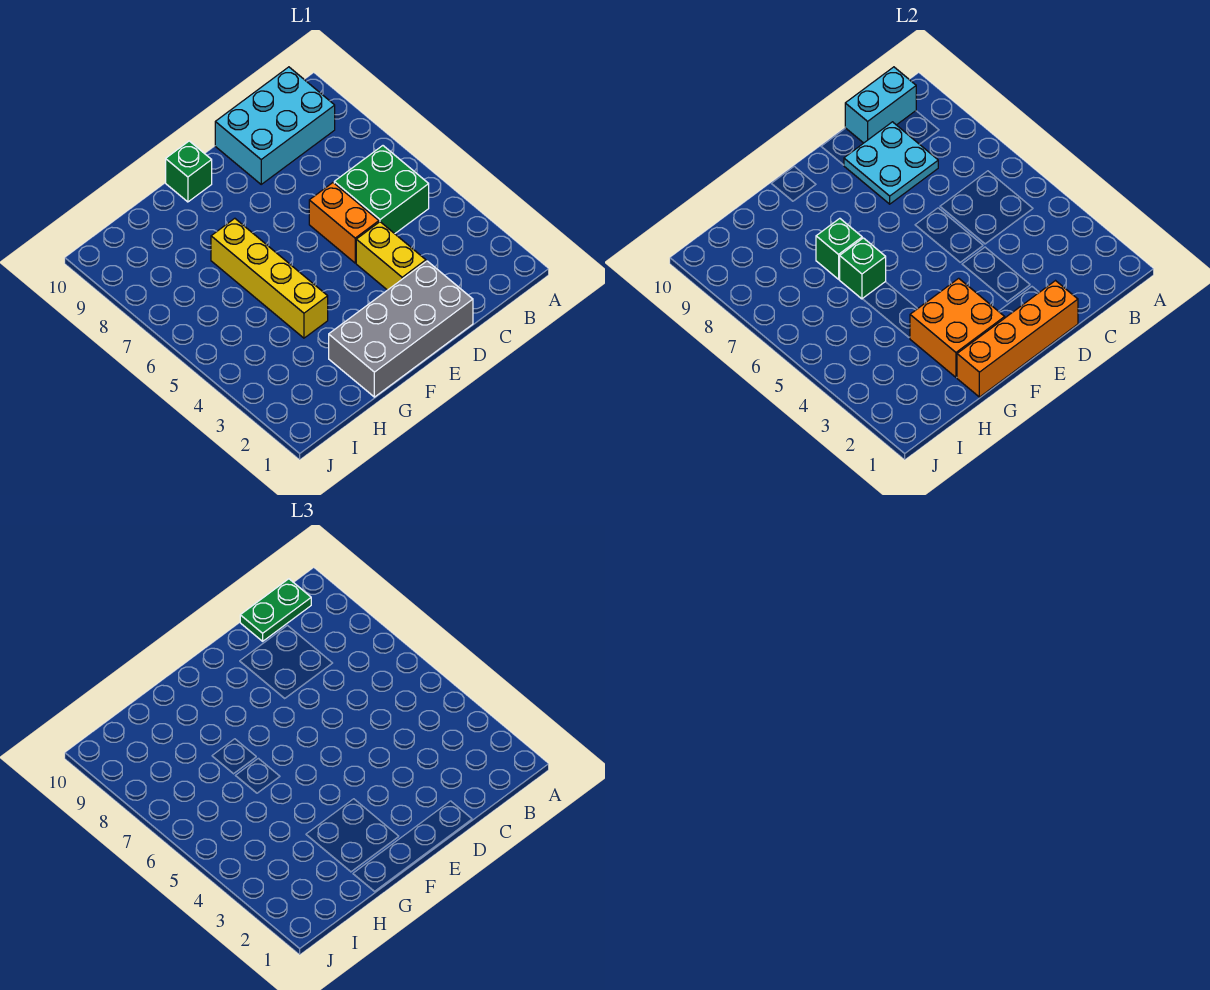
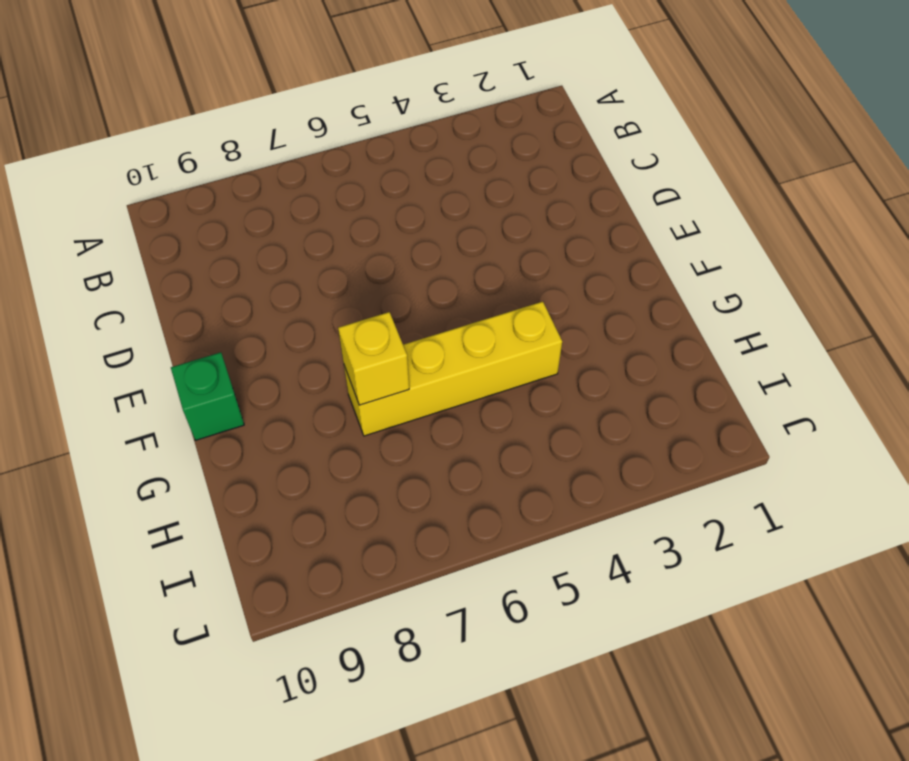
yellow brick G7 level 2 -> green brick G7 level 2
none -> green brick B5:C6 level 1
none -> cyan brick B9:D10 level 1
none -> grey brick D1:G2 level 1

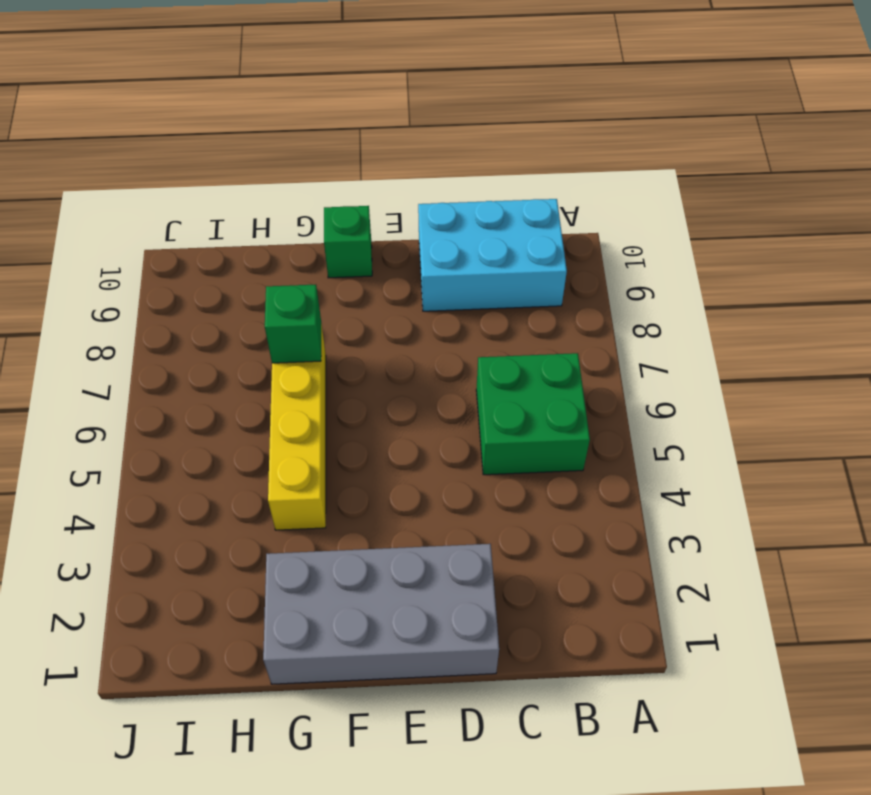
none -> yellow brick D3:D4 level 1
none -> orange brick D5:D6 level 1
none -> cyan brick B10:C10 level 2

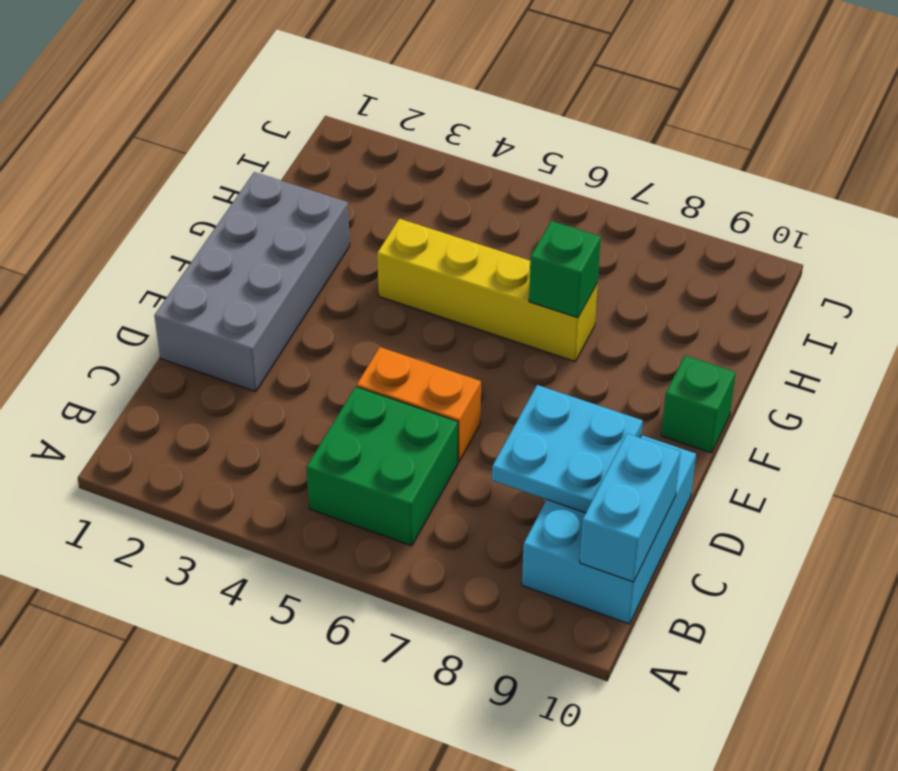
none -> yellow brick D3:D4 level 1
none -> orange brick D1:G1 level 2
none -> orange brick F2:G3 level 2

